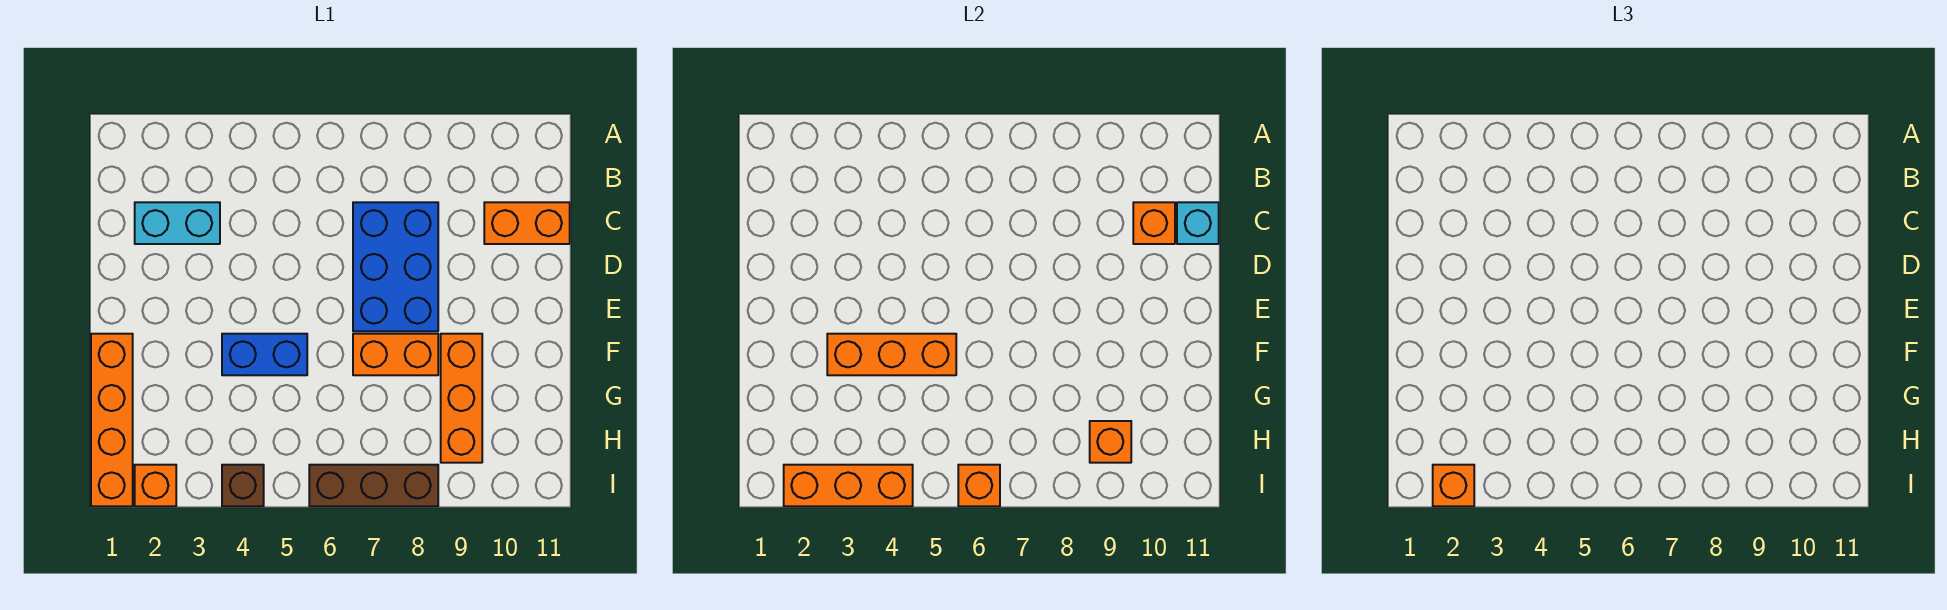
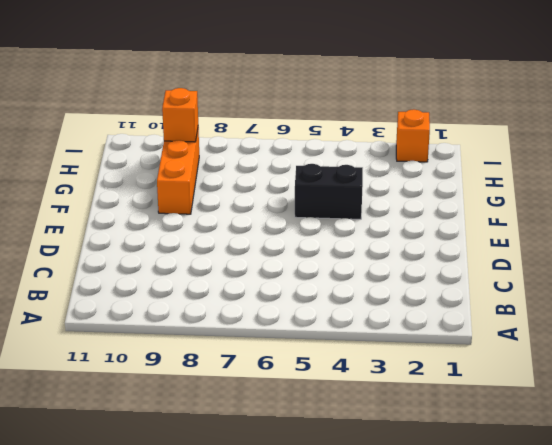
black brick F4:F5 level 1 -> blue brick F4:F5 level 1
none -> cyan brick C2:C3 level 1
none -> blue brick C7:E8 level 1
none -> orange brick C10:C11 level 1

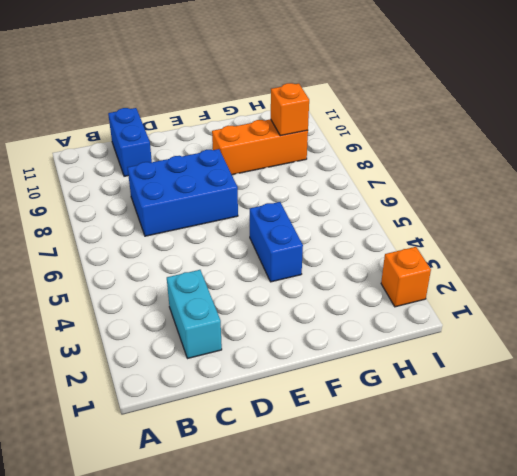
blue brick C10:C11 level 1 -> orange brick C10:C11 level 1
none -> orange brick F1:I1 level 1
none -> orange brick F7:F8 level 1
none -> brown brick I4 level 1

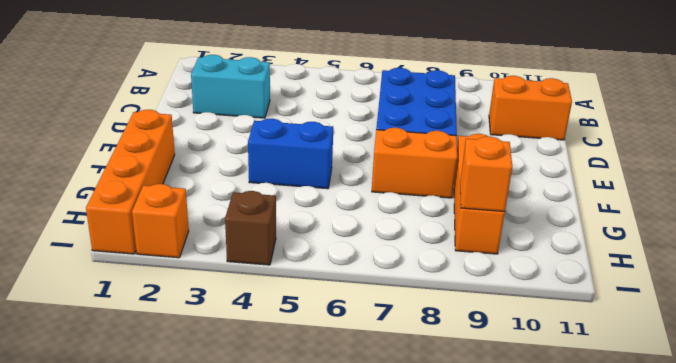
none -> brown brick I6:I8 level 1
none -> orange brick C10 level 2
none -> cyan brick C11 level 2

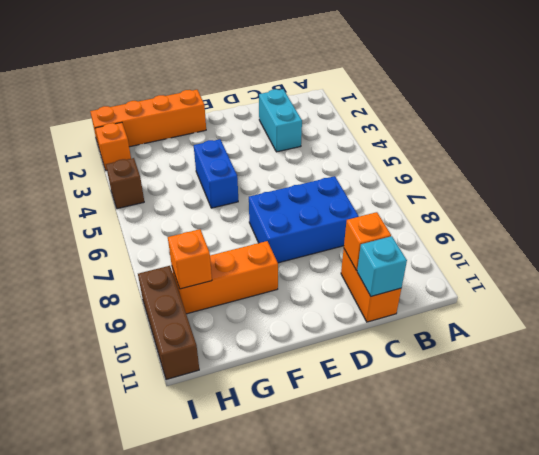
brown brick I9:I11 level 1 -> brown brick I6:I8 level 1
none -> orange brick F7:F8 level 1
none -> orange brick F3:F5 level 2
none -> orange brick I2:I4 level 2

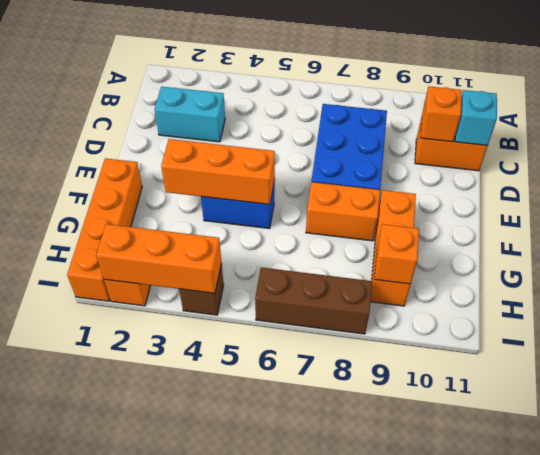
none -> orange brick I6 level 2
none -> orange brick I2 level 3

